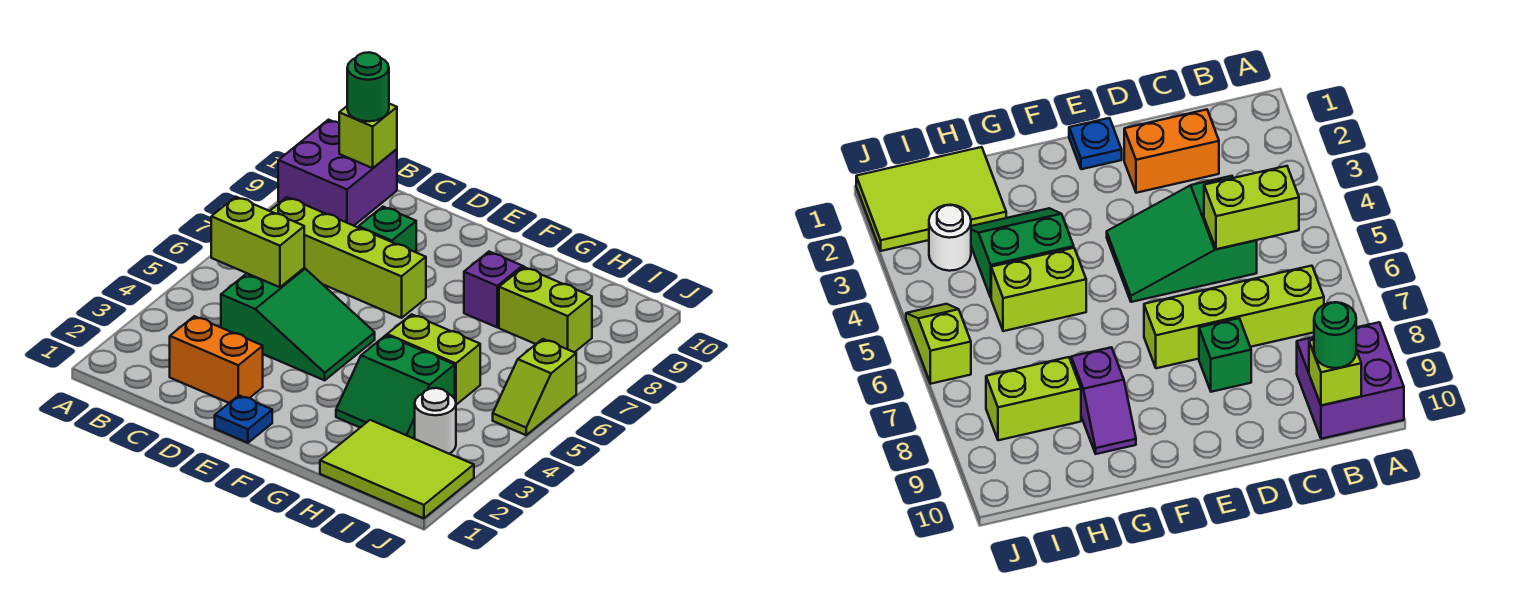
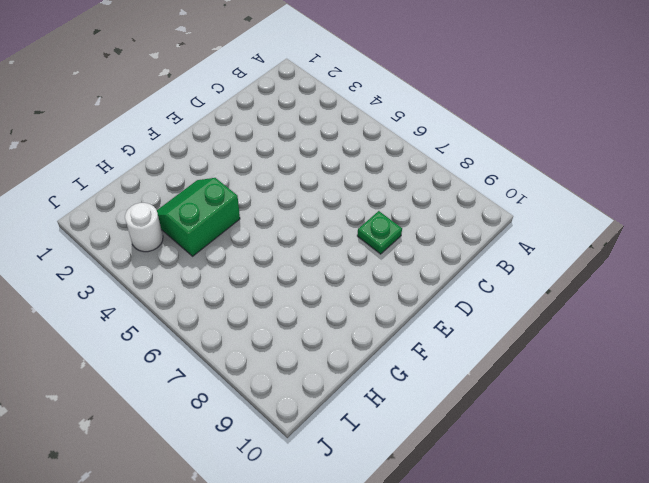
green plate D8 level 1 -> green brick D8 level 1
none -> purple brick A9:B10 level 1
none -> lime brick B7:E7 level 1
none -> orange brick C2:D2 level 1

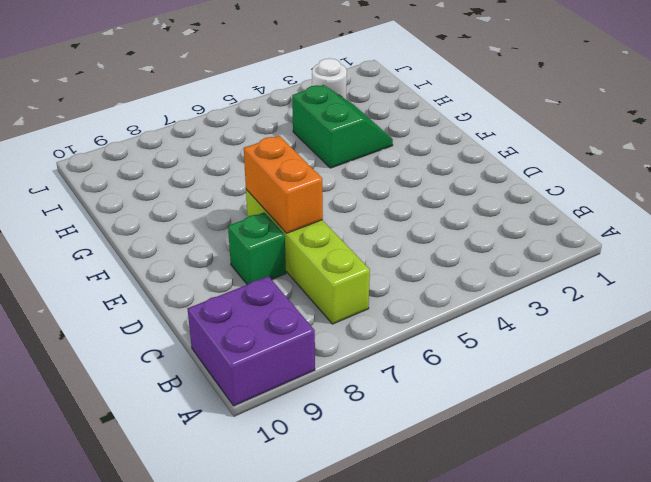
orange brick D7:E7 level 2 -> orange brick C2:D2 level 1
none -> green slope C4:E5 level 1 top C
none -> blue plate E1 level 1
none -> lime brick G5:H5 level 1

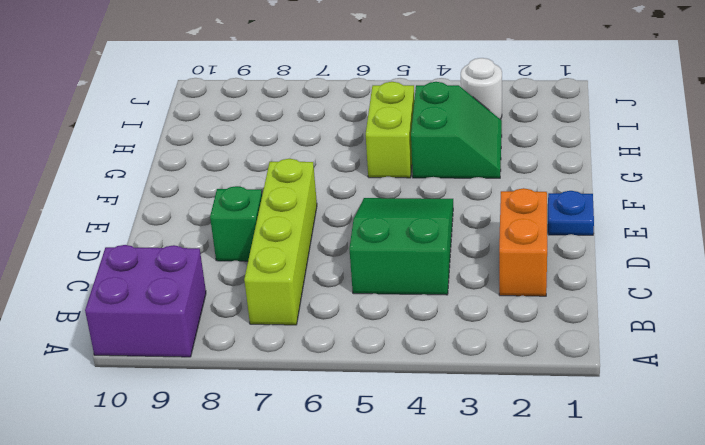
none -> purple slope G8:G9 level 1 top 8
none -> lime tile H1:J2 level 1
none -> lime brick H8:I8 level 1

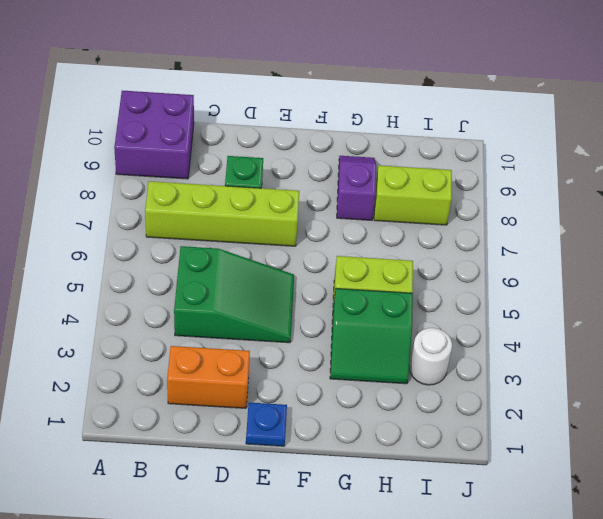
none -> lime tile H1:J2 level 1
none -> lime slope J5:J6 level 1 top 6
none -> lime brick B5:C5 level 2

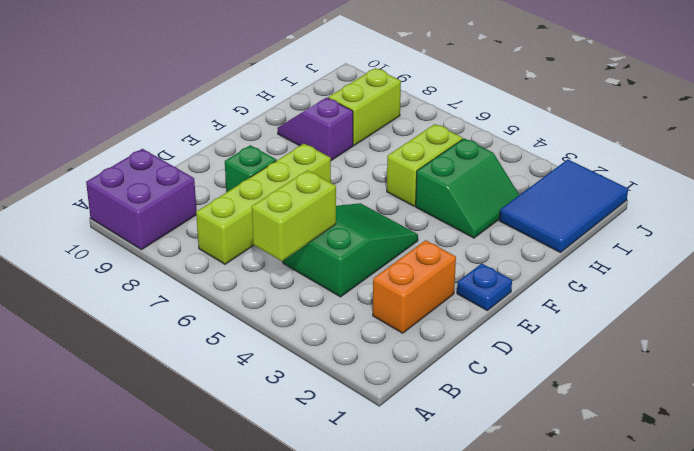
blue tile H1:J2 level 1 -> lime tile H1:J2 level 1
none -> white round brick I3 level 1
none -> lime slope J5:J6 level 1 top 6
none -> lime brick B10 level 2

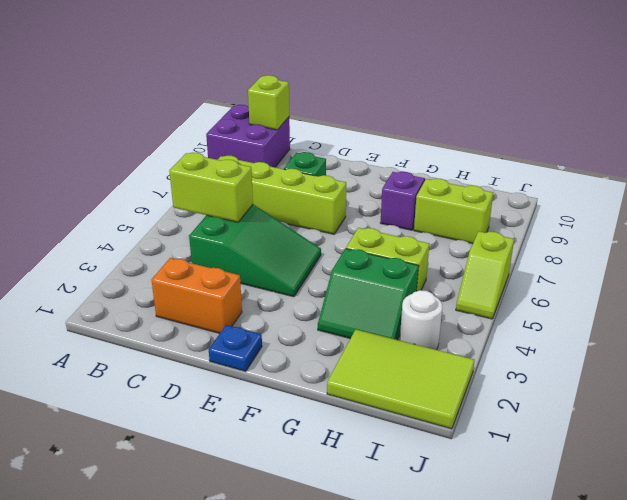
none -> green round brick B10 level 3

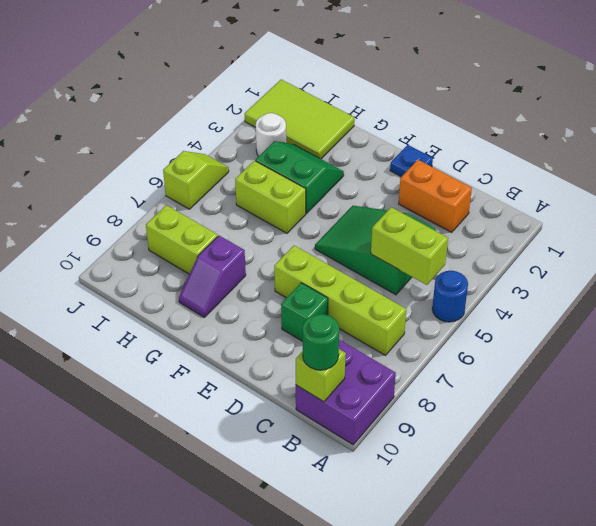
blue round brick A5 level 1 -> none

